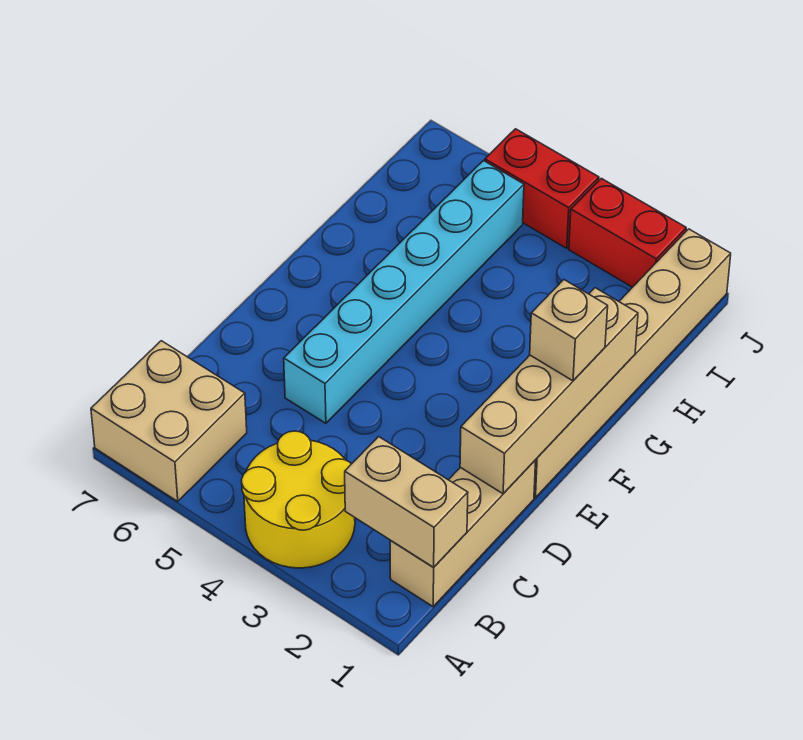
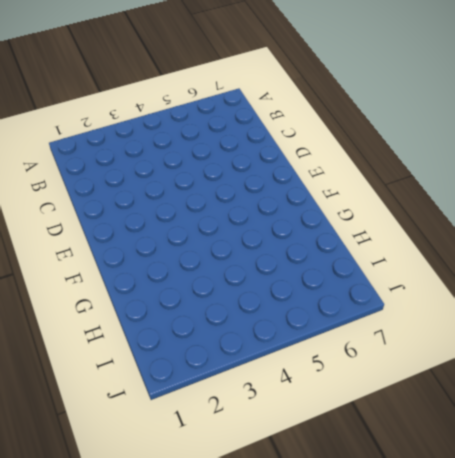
none -> yellow round brick A3:B4 level 1
none -> tan brick A6:B7 level 1

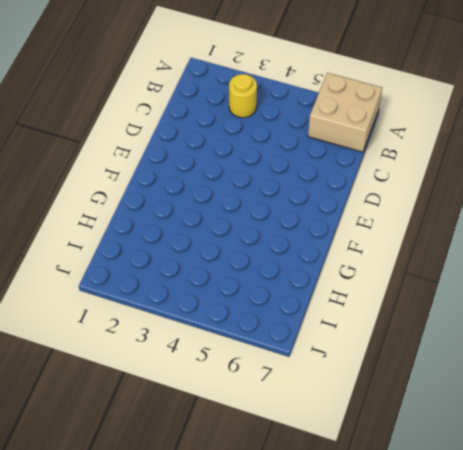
yellow round brick B3 level 1 -> yellow round brick A3:B4 level 1
none -> tan brick B1:D1 level 1
none -> cyan brick D5:I5 level 1

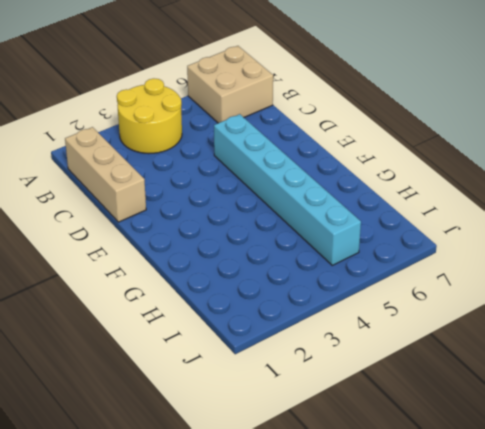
none -> tan brick E1:J1 level 1
none -> red brick J2:J3 level 1

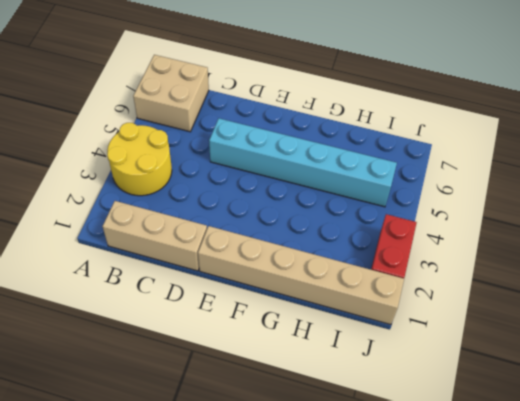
none -> red brick J4:J5 level 1
none -> tan brick B1:B2 level 2

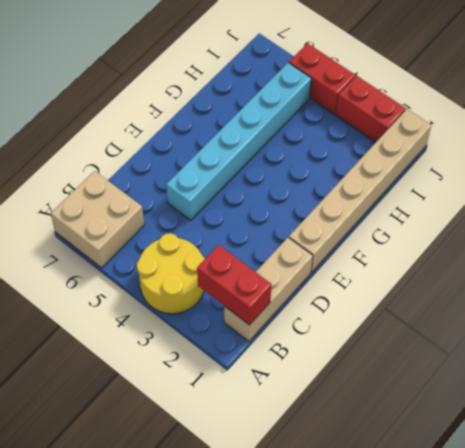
red brick B1:B2 level 2 -> tan brick B1:B2 level 2
none -> tan brick D1:G1 level 2
none -> tan brick F1 level 3

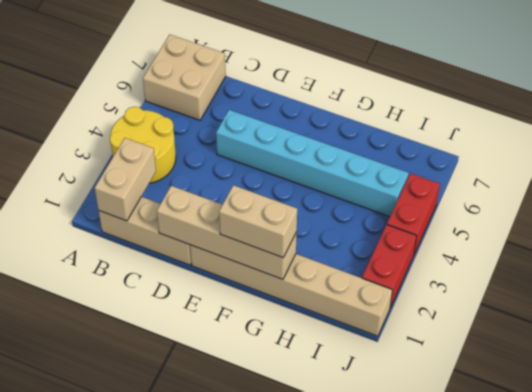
tan brick F1:G1 level 3 -> tan brick F1 level 3

